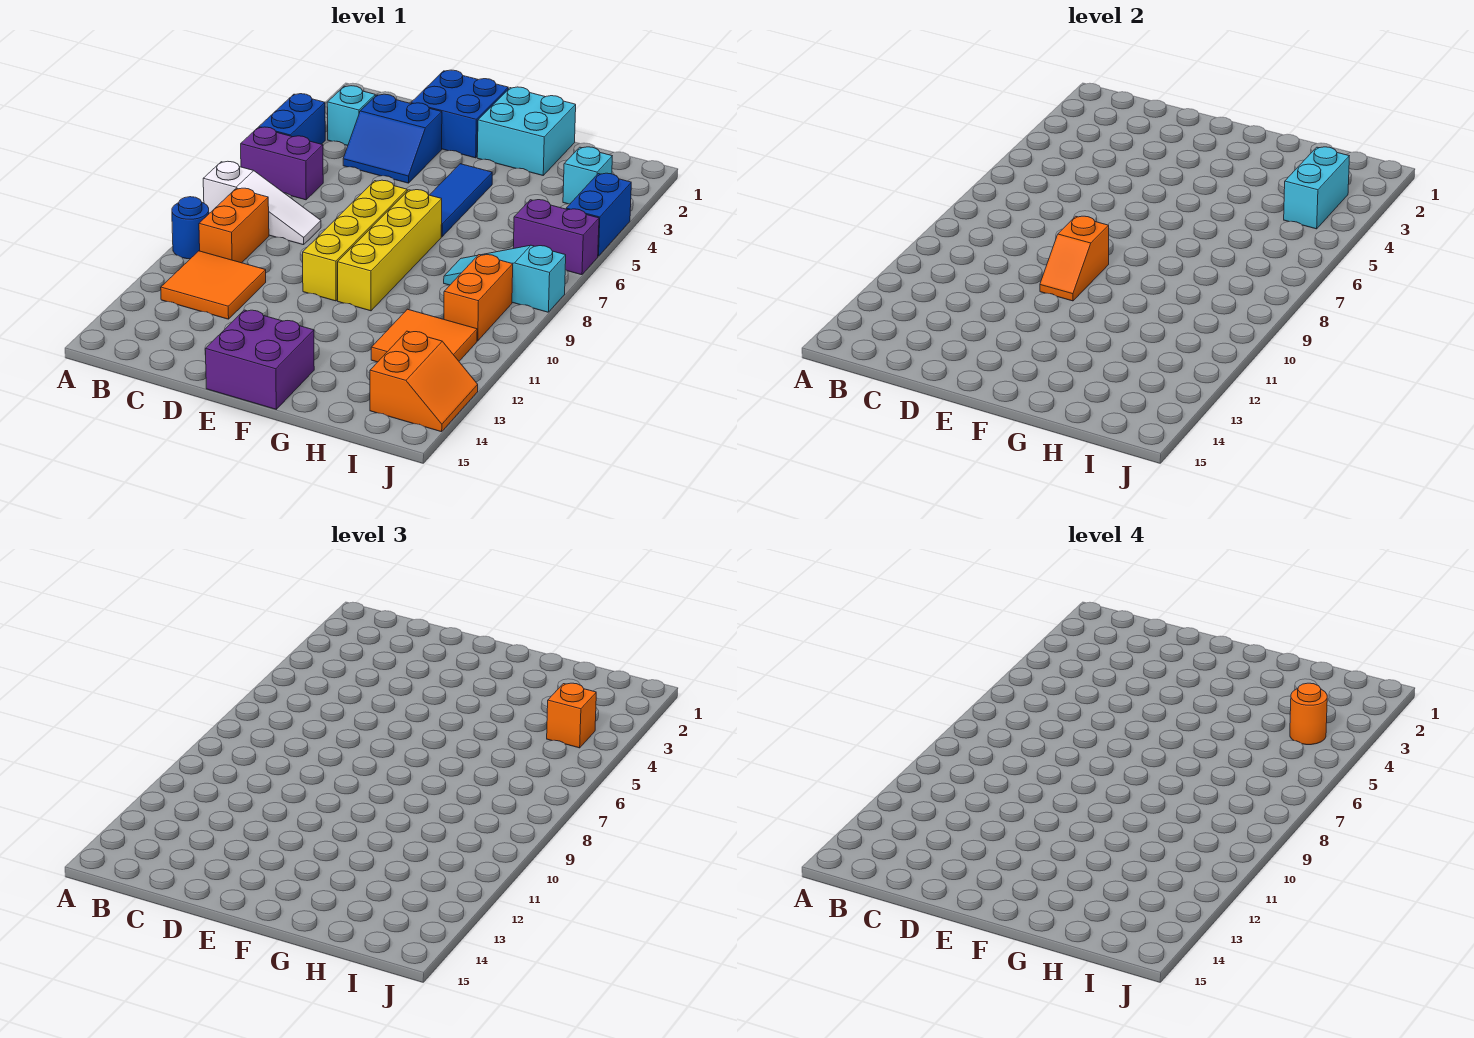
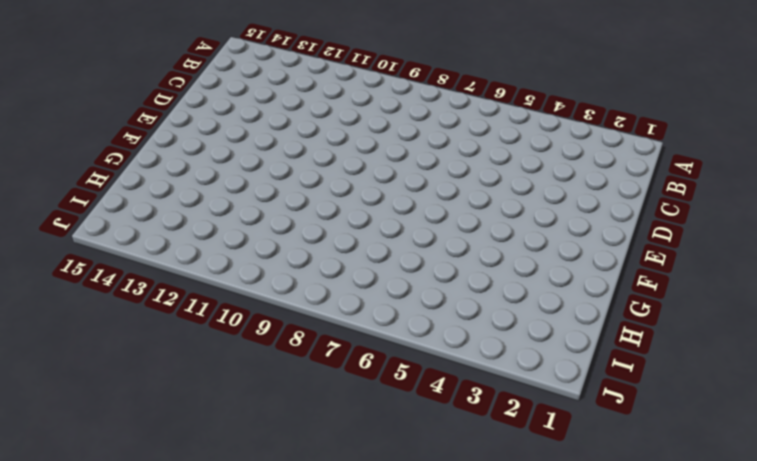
none -> blue brick A4:A5 level 1
none -> purple brick A6:B6 level 1
none -> white slope A8:C8 level 1 top A

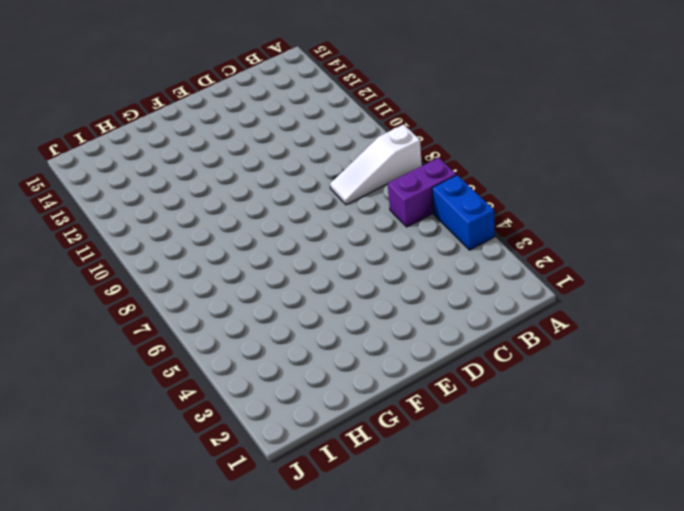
none -> blue round brick A10 level 1
none -> cyan brick B3 level 1
none -> orange brick B9:B10 level 1

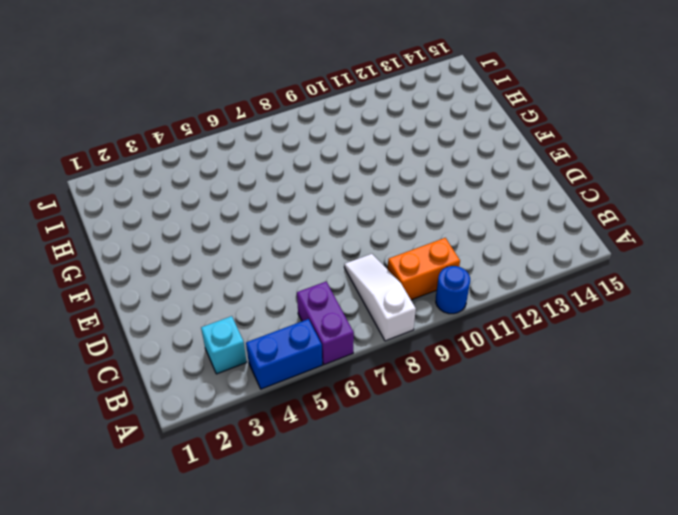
none -> orange tile B11:C12 level 1
none -> blue slope C3:D4 level 1 top 3
none -> blue brick D1:E2 level 1

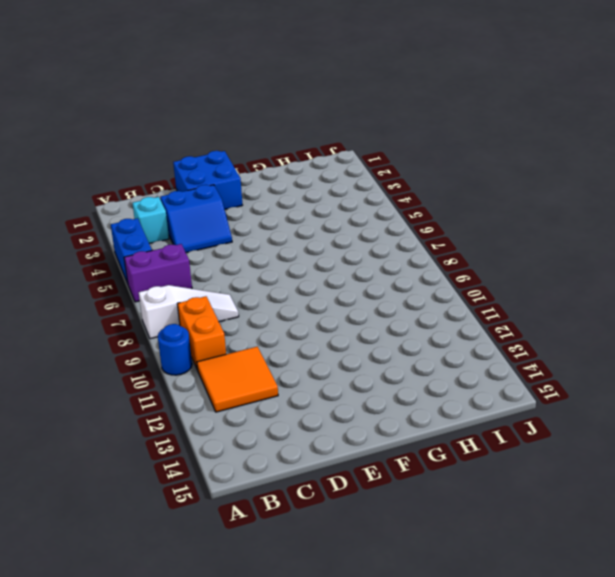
none -> yellow brick E7:E10 level 1
none -> purple brick E14:F15 level 1
none -> cyan brick F1:G2 level 1

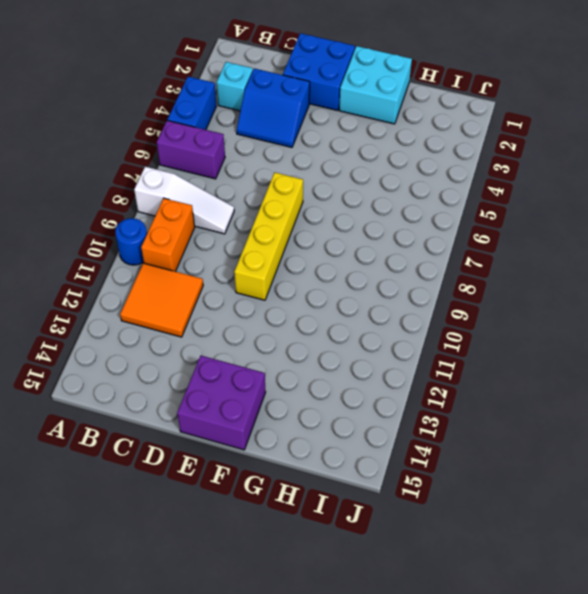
none -> blue tile F4:F6 level 1
none -> yellow brick F7:F10 level 1
none -> cyan slope H8:J8 level 1 top J

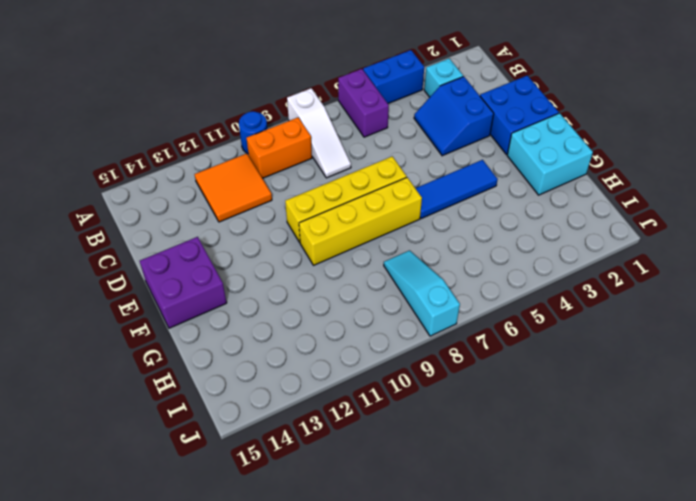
none -> orange tile H11:I12 level 1
none -> cyan brick I3 level 1
none -> purple brick I6:J6 level 1

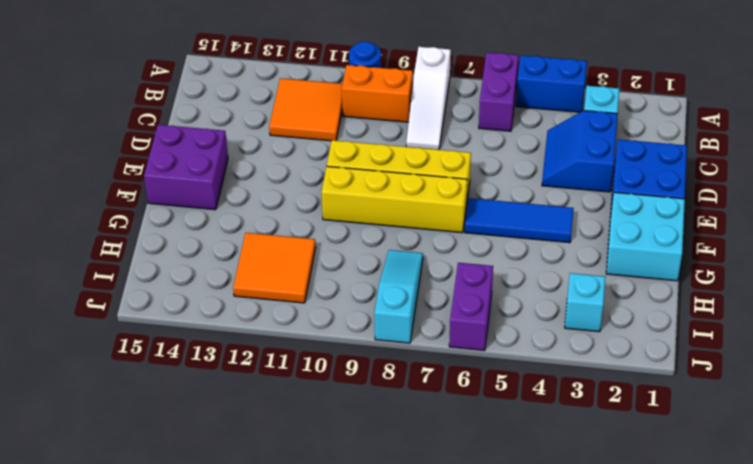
none -> orange brick I9:I10 level 1
none -> orange slope I13:J14 level 1 top I
none -> blue brick J4:J5 level 1

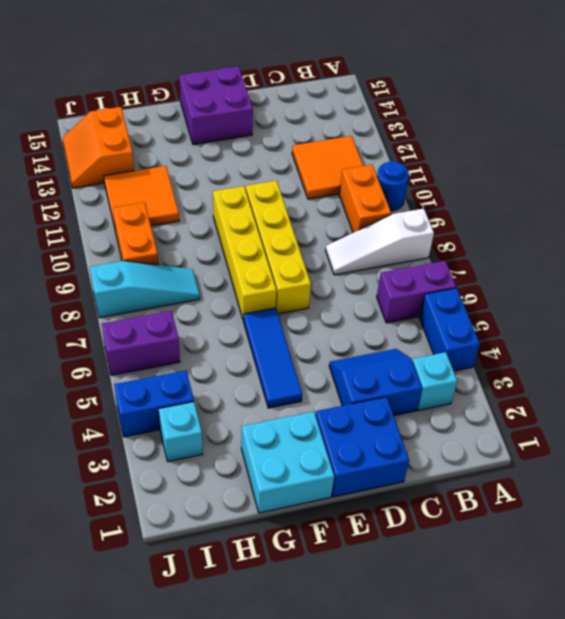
blue brick I4:J4 level 1 -> blue brick J4:J5 level 1
none -> orange slope E9:E10 level 2 top 9
none -> cyan brick I3:I4 level 2
none -> orange brick I4 level 3

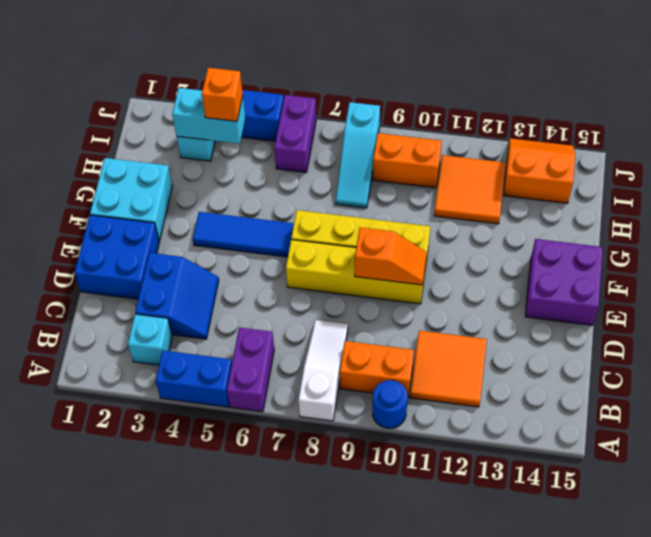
none -> orange round brick I4 level 4

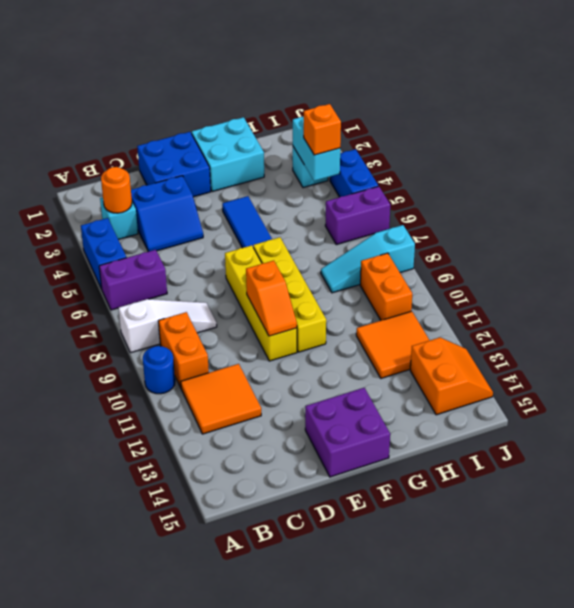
orange round brick B3 level 2 -> orange round brick I4 level 4

